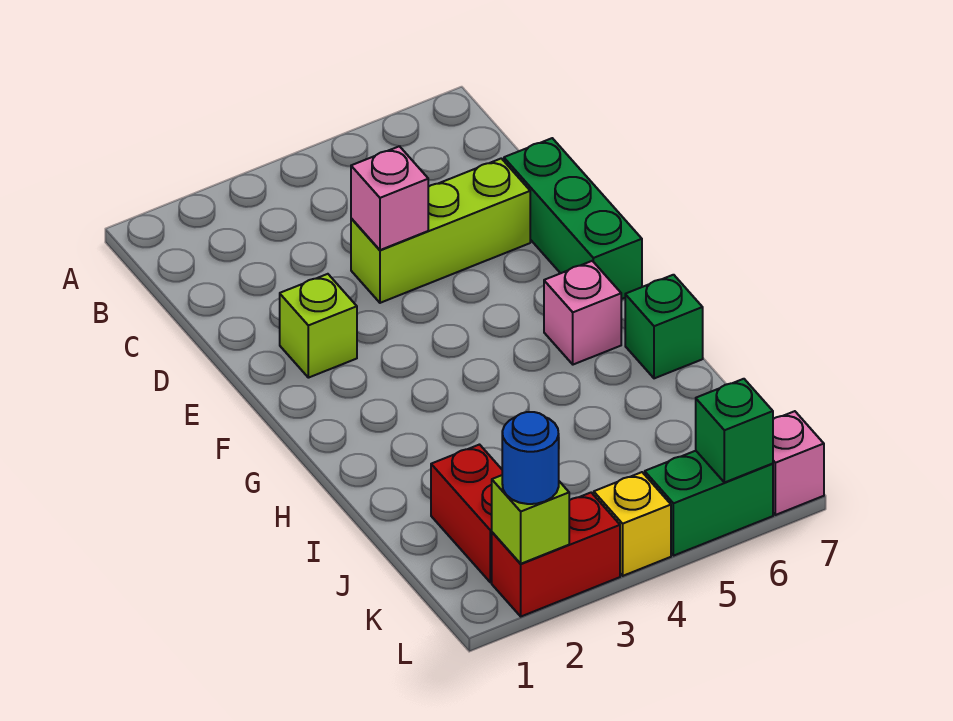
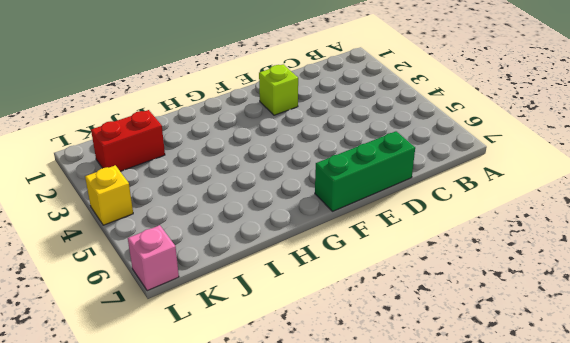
none -> lime brick D4:D6 level 1
none -> pink brick G6 level 1
none -> green brick H7 level 1

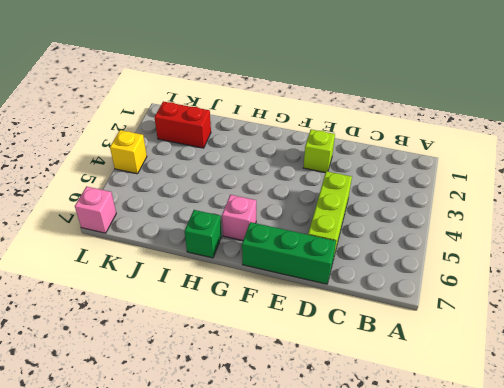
none -> red brick L2:L3 level 1
none -> green brick L5:L6 level 1
none -> pink brick D4 level 2

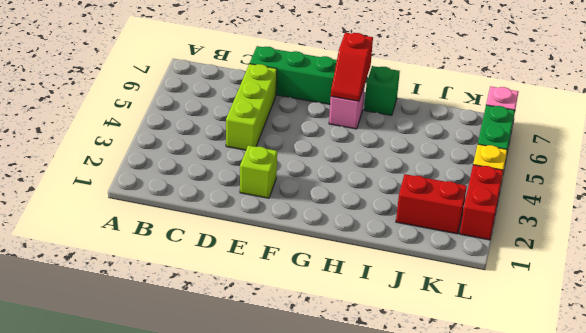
red slope G6:G7 level 2 top 7 -> none
none -> pink brick D4 level 2
none -> lime brick L2 level 2
none -> green brick L6 level 2

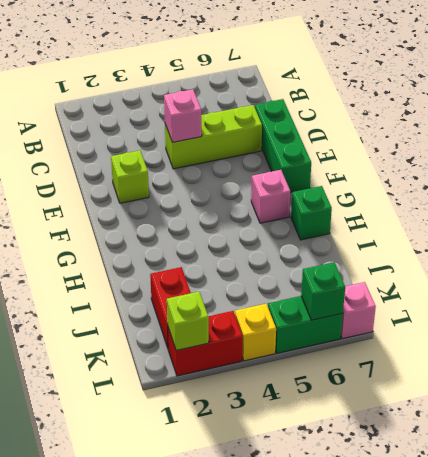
none -> blue round brick L2 level 3

